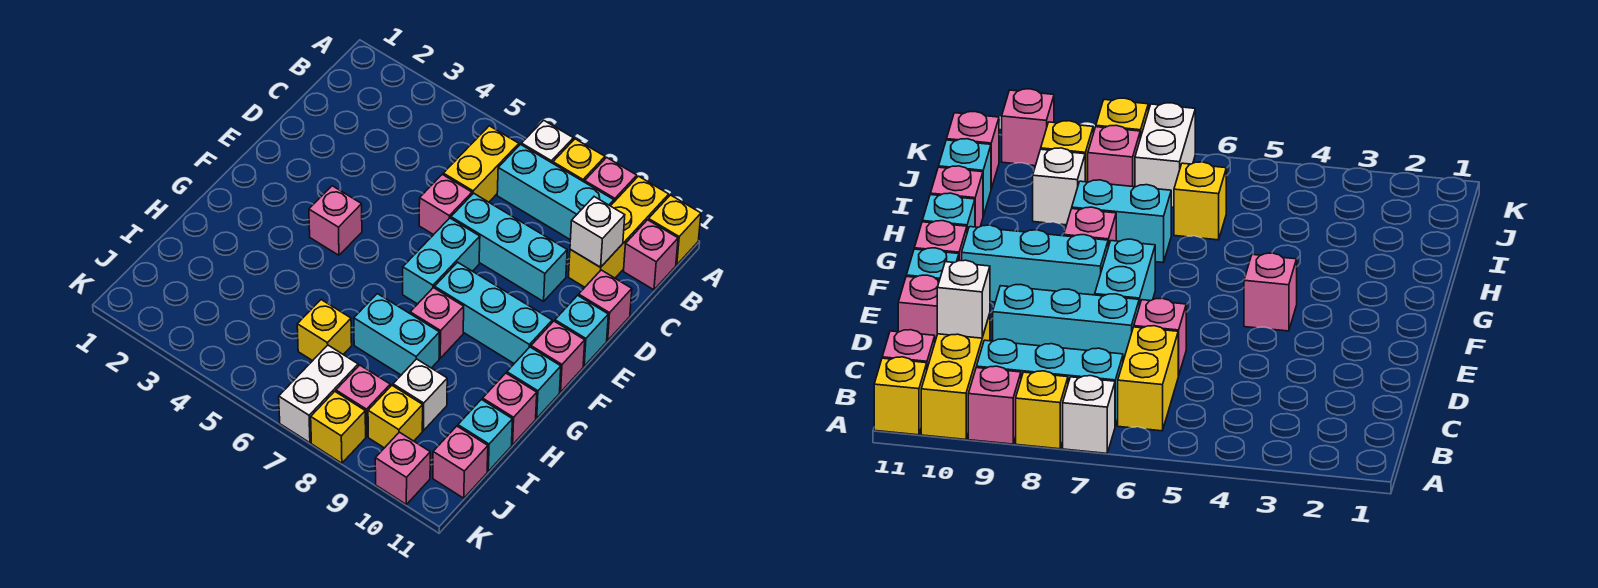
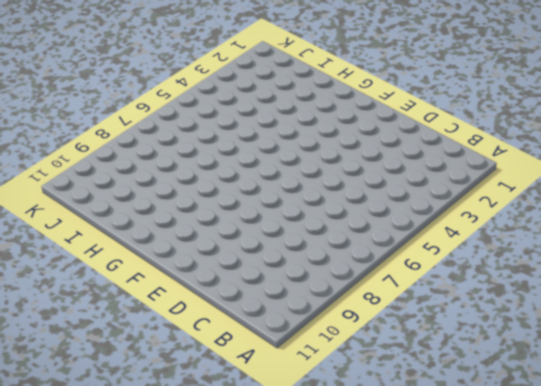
none -> white brick A7 level 1
none -> yellow brick A8 level 1
none -> pink brick A9 level 1
none -> yellow brick A10:C10 level 1

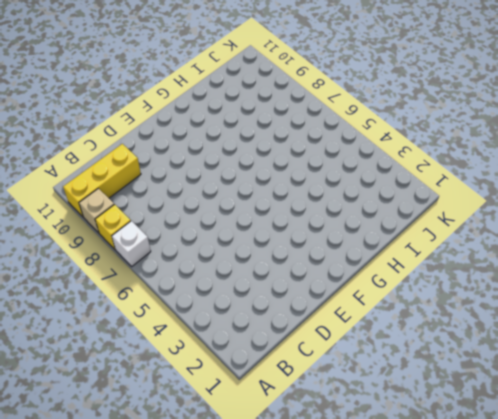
tan brick A9 level 1 -> pink brick A9 level 1
none -> yellow brick A11 level 1
none -> yellow brick B6:C6 level 1
none -> cyan brick B7:B9 level 1
none -> pink brick B11 level 1

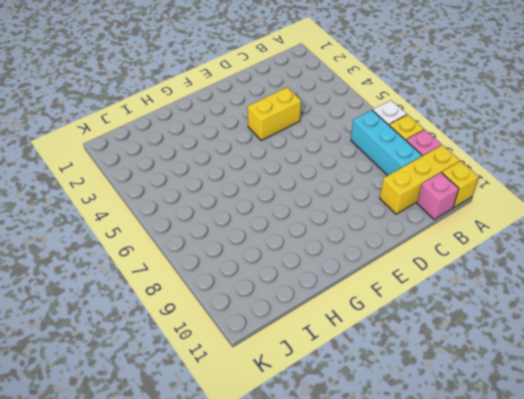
yellow brick D4:E4 level 1 -> yellow brick B6:C6 level 1
none -> pink brick D6 level 1
none -> cyan brick D7:D9 level 1
none -> pink brick D11 level 1
none -> cyan brick E7:F7 level 1

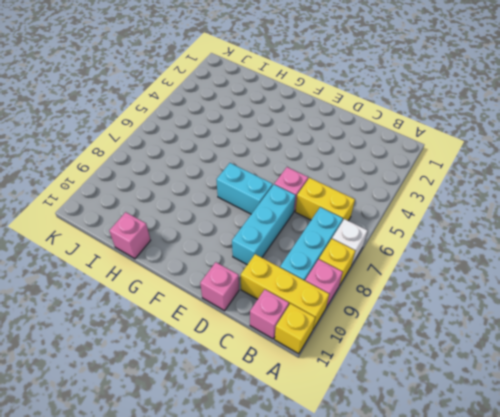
none -> cyan brick E11 level 1
none -> pink brick F4 level 1
none -> cyan brick F8:F10 level 1
none -> pink brick F11 level 1

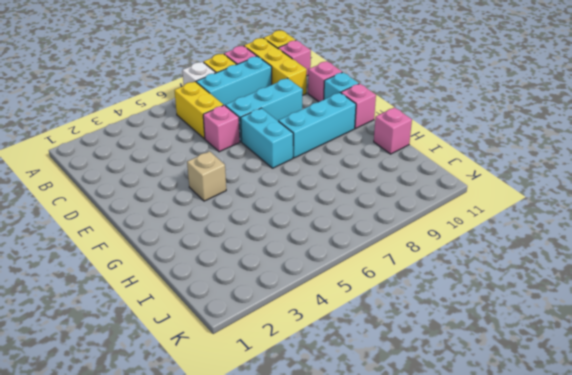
tan brick F4 level 1 -> pink brick F4 level 1
none -> pink brick G8 level 1
none -> cyan brick G11 level 1
none -> cyan brick H7:H8 level 1
none -> yellow brick I6 level 1

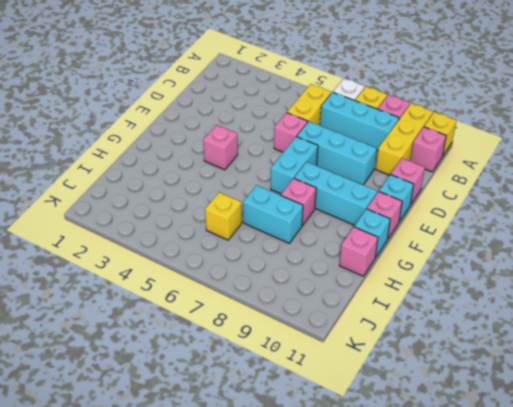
none -> white brick I9 level 1
none -> cyan brick I11 level 1
none -> white brick J7:K7 level 1
none -> pink brick J8 level 1

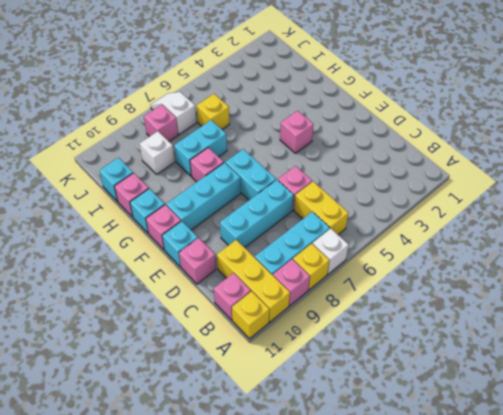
white slope J7:K7 level 1 top J -> white brick J7:K7 level 1
none -> yellow brick J9 level 1
none -> pink brick J11 level 1
none -> yellow brick K8 level 1
none -> pink brick K10 level 1

